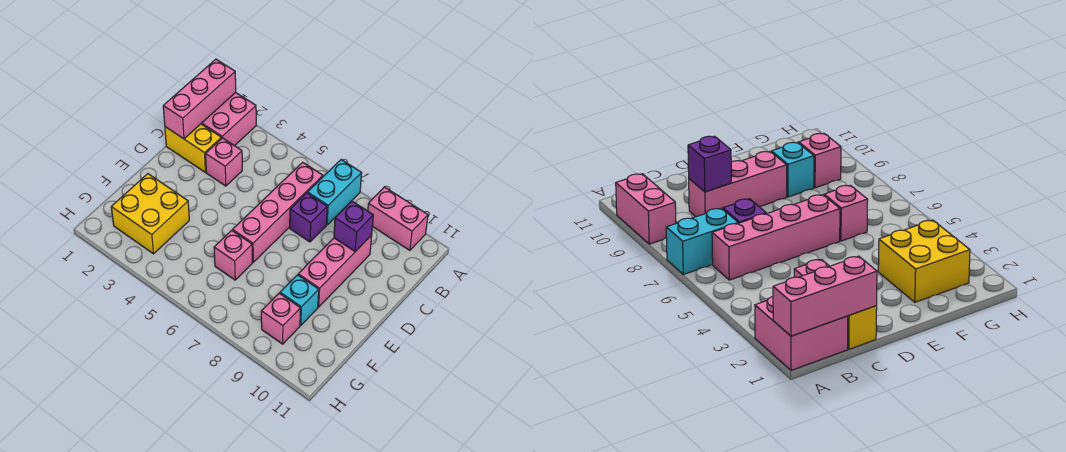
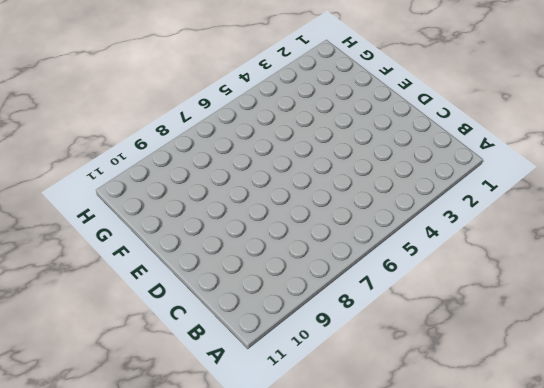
none -> pink brick A1:B2 level 1
none -> cyan brick A7:B7 level 1
none -> pink brick A9:A10 level 1

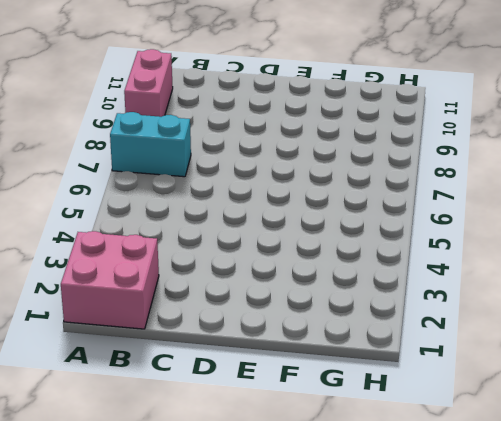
none -> pink brick B6:E6 level 1
none -> yellow brick C1:C2 level 1
none -> pink brick C3 level 1

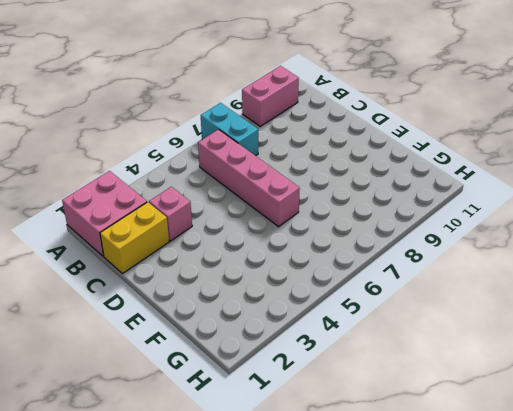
none -> purple brick C7 level 1
none -> pink brick C9:E9 level 1
none -> yellow brick F2:G3 level 1

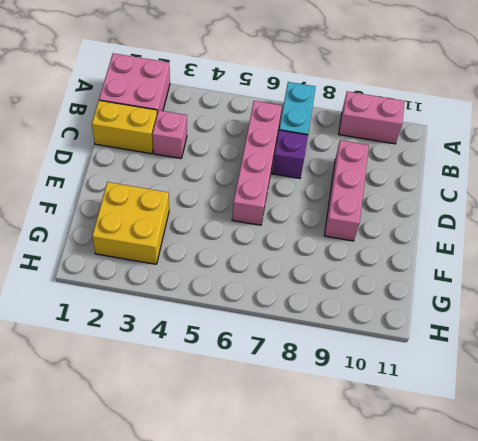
none -> pink brick F6 level 1
none -> cyan brick F9 level 1
none -> pink brick G9 level 1

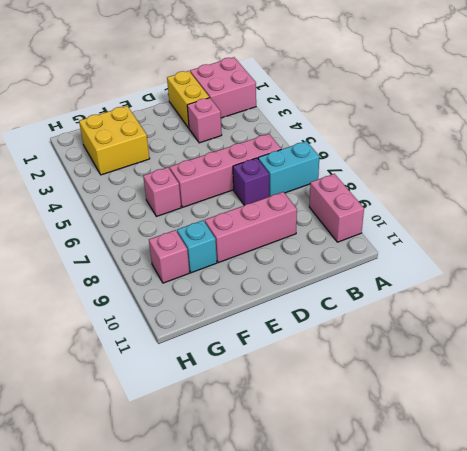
none -> pink brick A1:C1 level 2
none -> purple brick C9 level 2

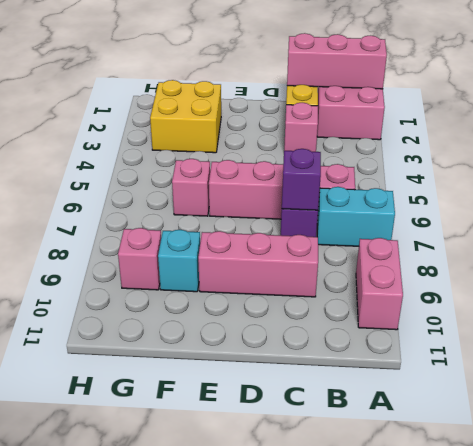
purple brick C7 level 2 -> purple brick C9 level 2

